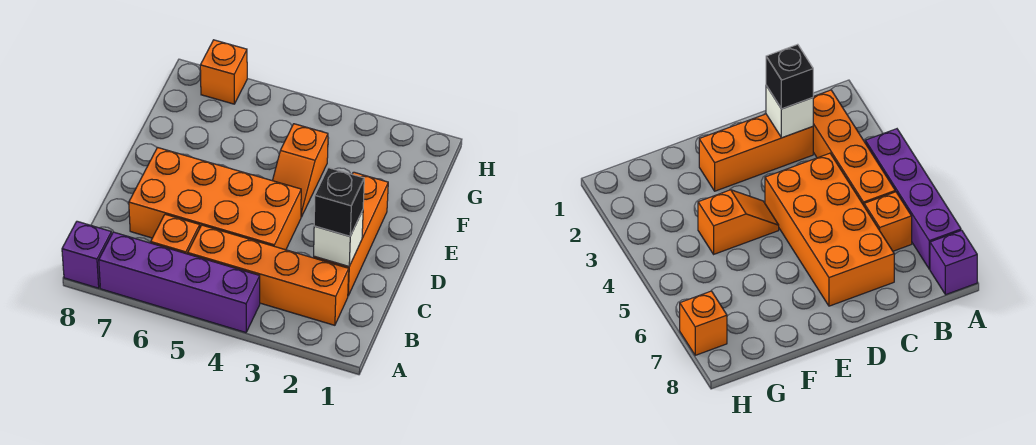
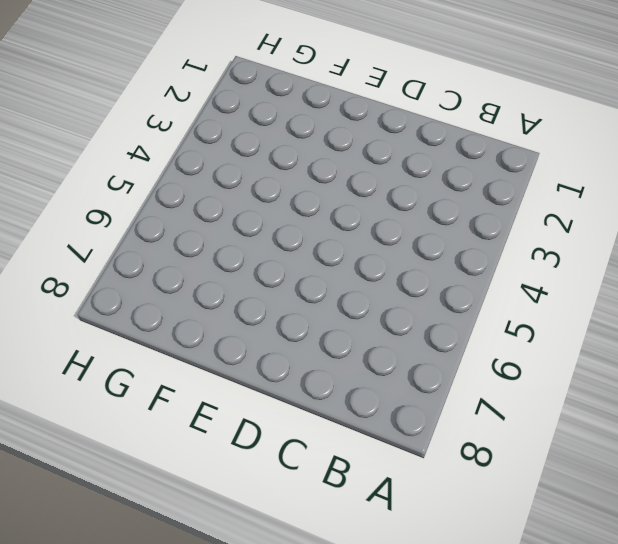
none -> purple brick A4:A7 level 1
none -> purple brick A8 level 1

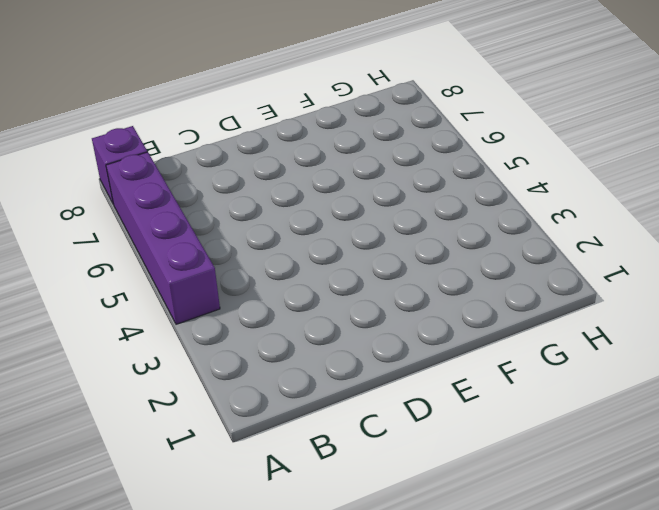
none -> orange brick B2:B5 level 1
none -> orange brick B6 level 1

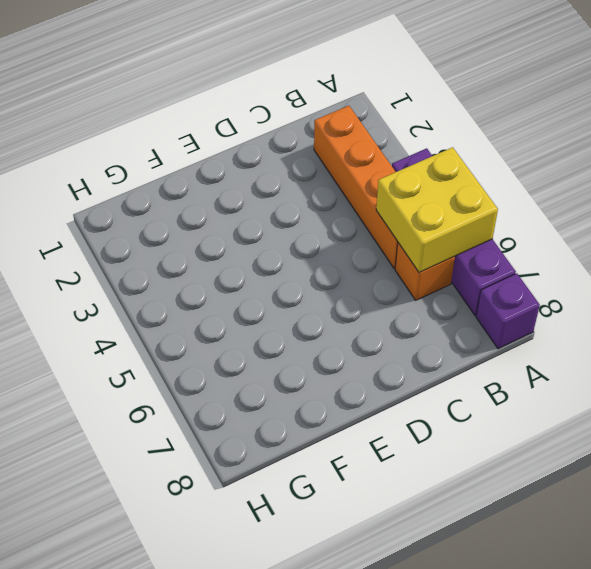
yellow brick A5:B6 level 2 -> none
none -> orange brick C2:E2 level 1
none -> orange brick C4:D7 level 1

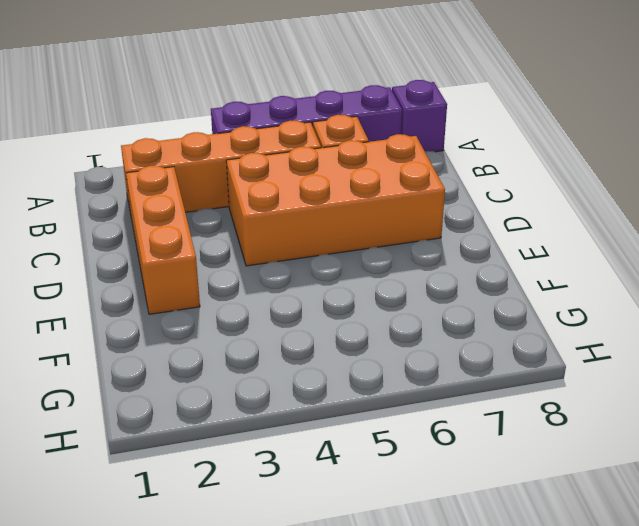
none -> orange slope E4:F4 level 1 top F
none -> orange brick H7 level 1

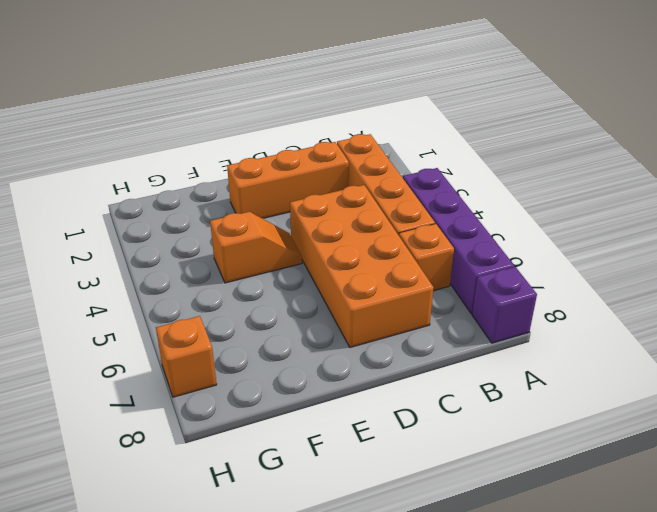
none -> white brick C2 level 2
none -> black brick C2 level 3

